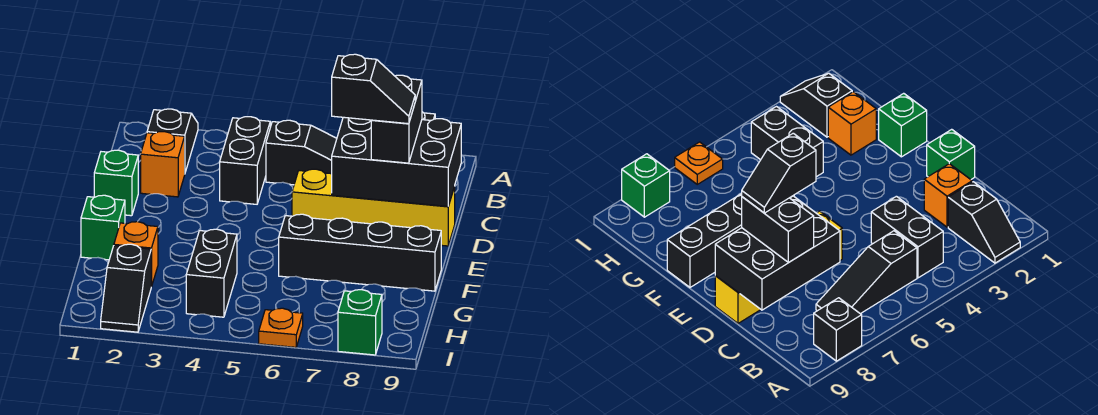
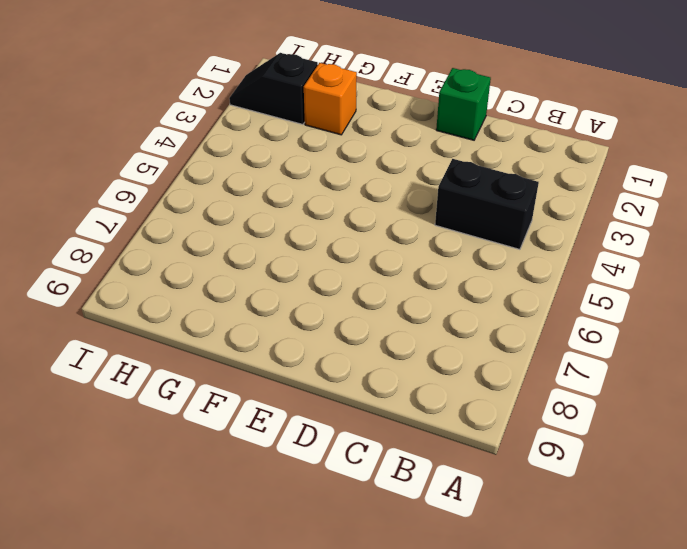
none -> black slope A2:B2 level 1 top B
none -> black brick A8 level 1
none -> black slope B5:B7 level 1 top 5

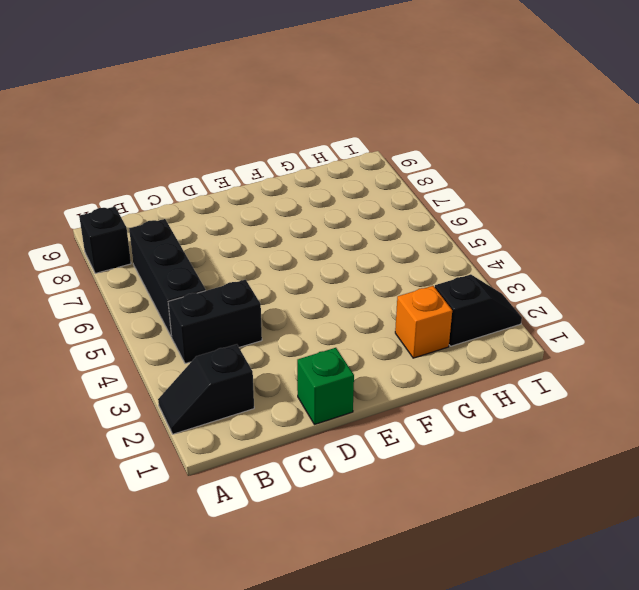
black brick B5:B7 level 1 -> black slope B5:B7 level 1 top 5
none -> orange brick C2 level 1
none -> yellow brick D6:D9 level 1
none -> green brick F1 level 1

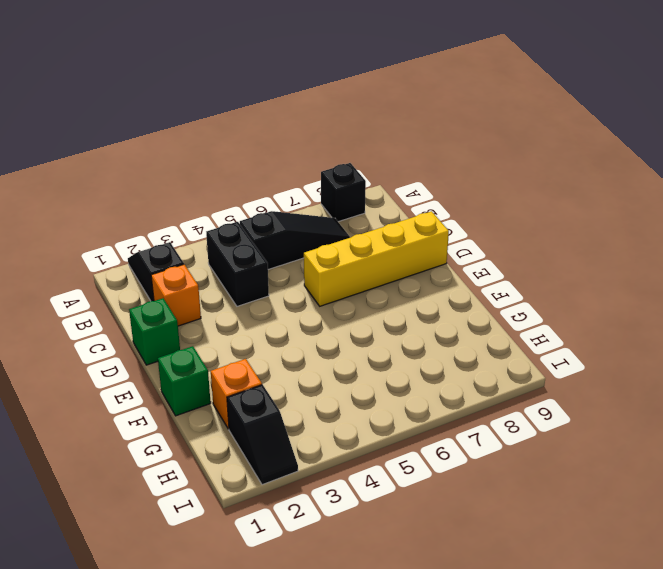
none -> black brick F6:F9 level 1
none -> black brick G4:H4 level 1
none -> orange plate I6 level 1

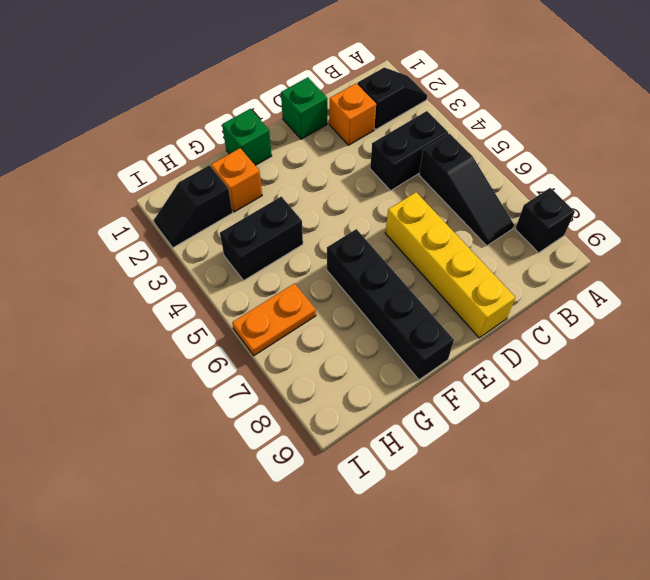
orange plate H6:I6 level 1 -> orange plate I6 level 1
none -> green brick I8 level 1
none -> black brick C7:D9 level 2
none -> black brick C8:D8 level 3

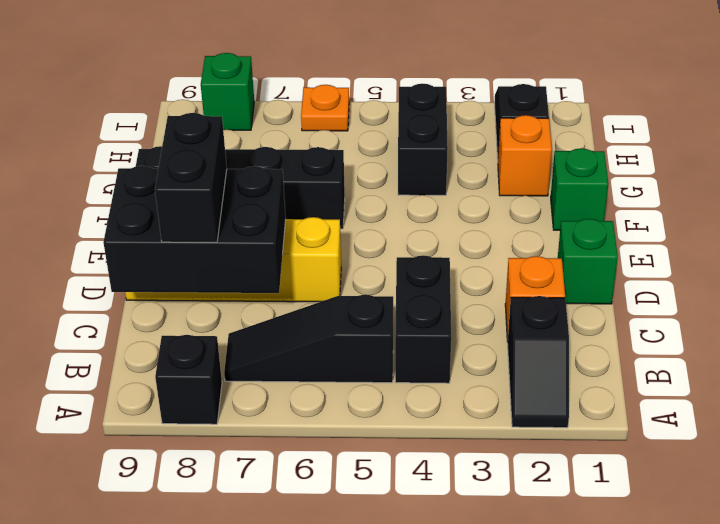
none -> black slope D7:D8 level 4 top 7

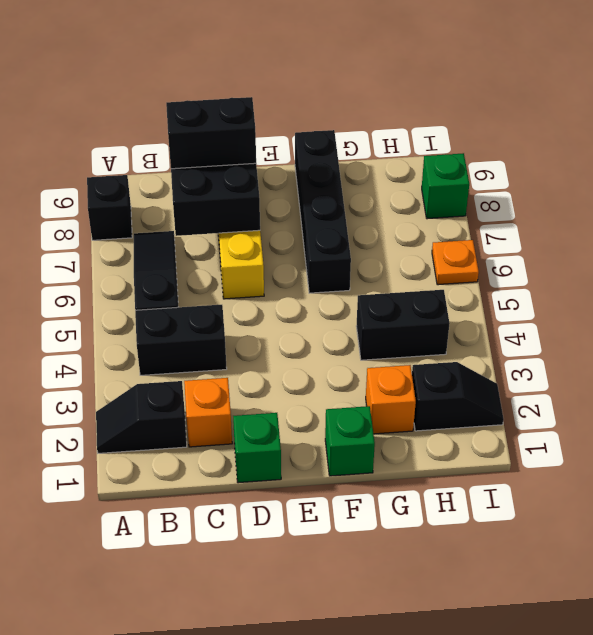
none -> black slope D7:D8 level 4 top 7

